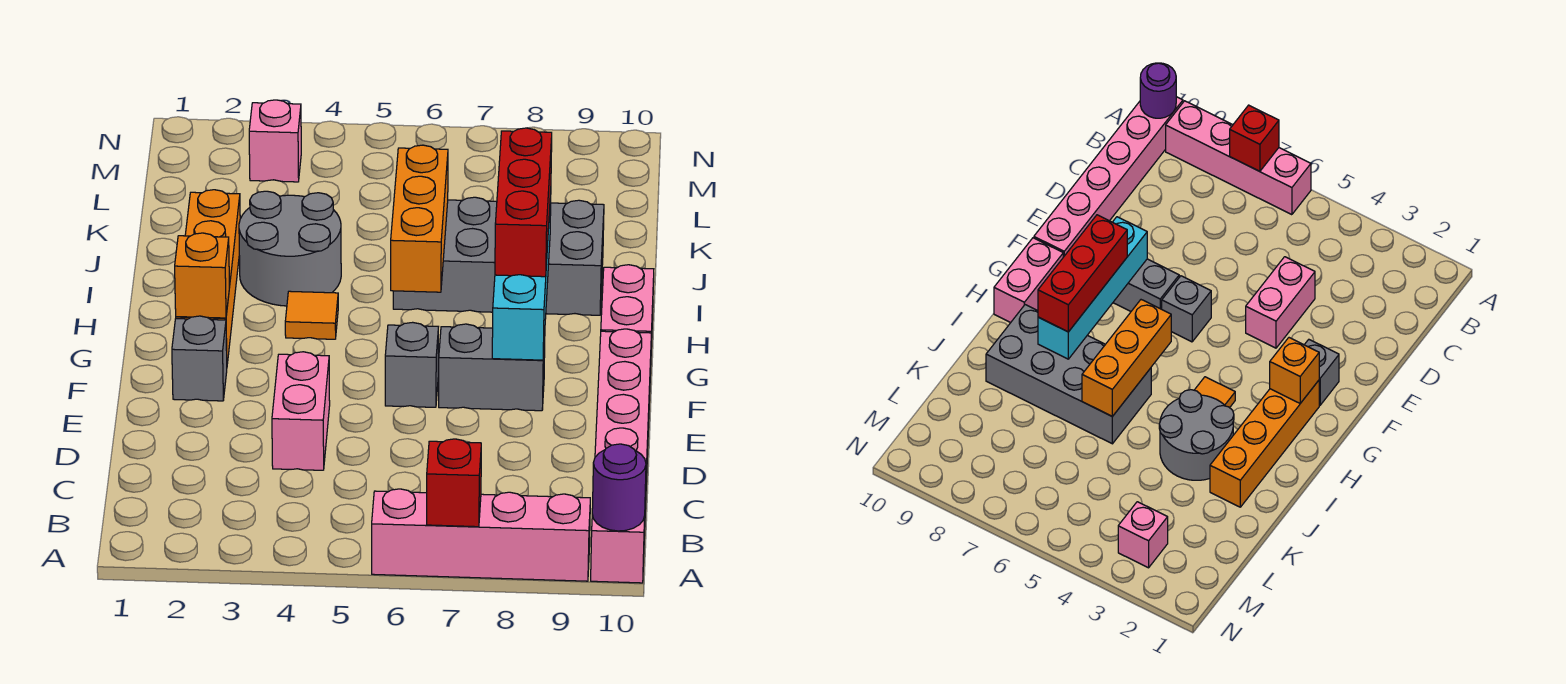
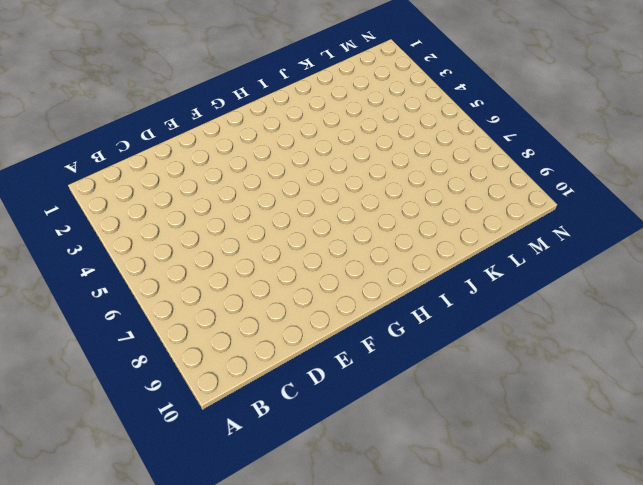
none -> pink brick A6:A9 level 1
none -> pink brick A10:F10 level 1
none -> pink brick D4:E4 level 1

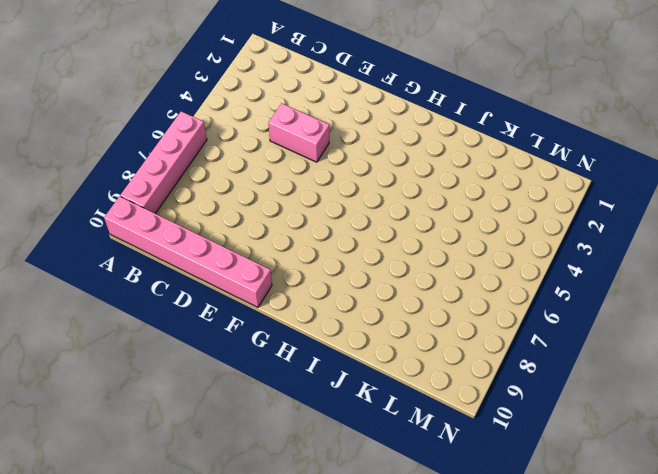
none -> grey brick F2 level 1
none -> grey brick F6 level 1
none -> grey brick F7:F8 level 1

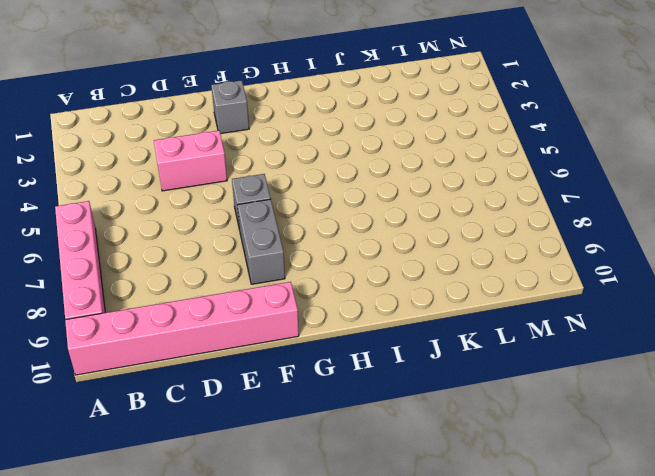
none -> orange brick G2:J2 level 1
none -> pink brick G10:H10 level 1
none -> orange tile H4 level 1

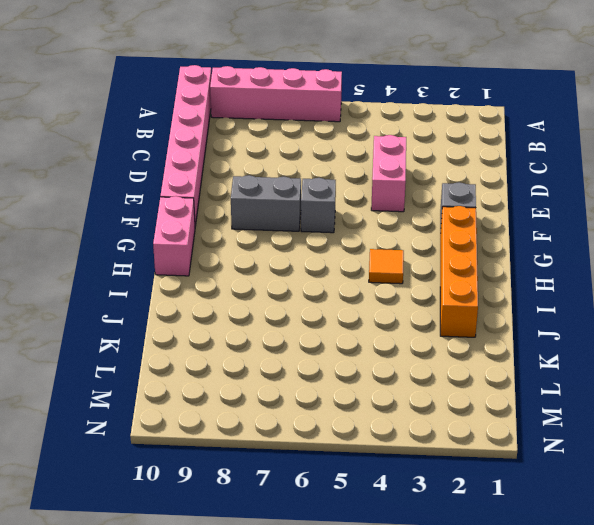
none -> grey round brick I3:J4 level 1
none -> grey brick I6:J9 level 1
none -> pink brick M3 level 1

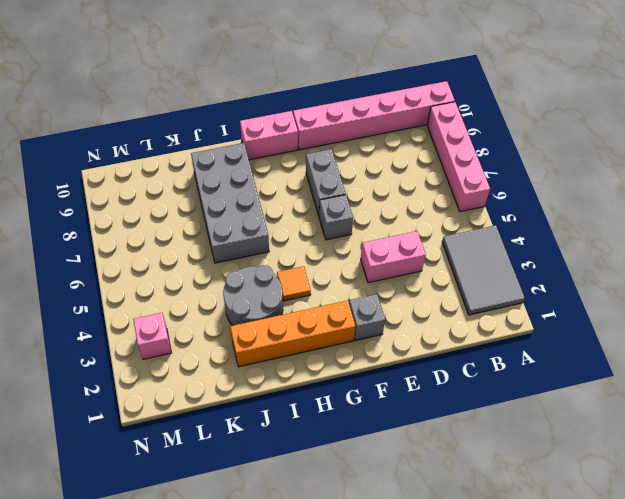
grey tile A2:B4 level 1 -> none
none -> red brick A7 level 2
none -> purple round brick A10 level 2
none -> cyan brick F8:I8 level 2

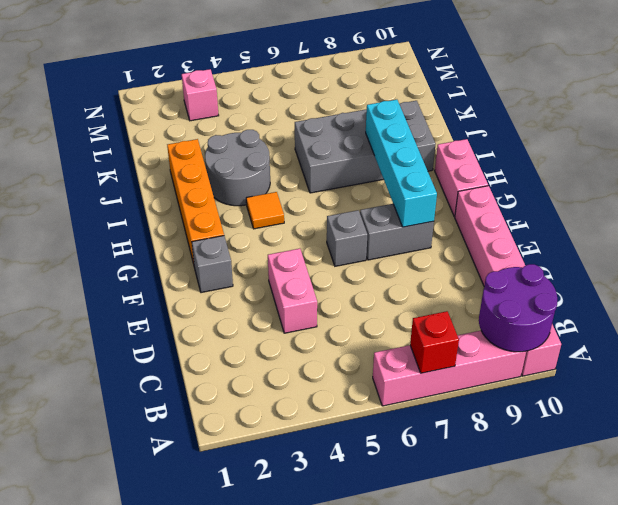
purple round brick A9:B10 level 2 -> purple round brick A10 level 2
none -> orange brick G2 level 2
none -> orange brick H6:J6 level 2
none -> red brick G8:I8 level 3

